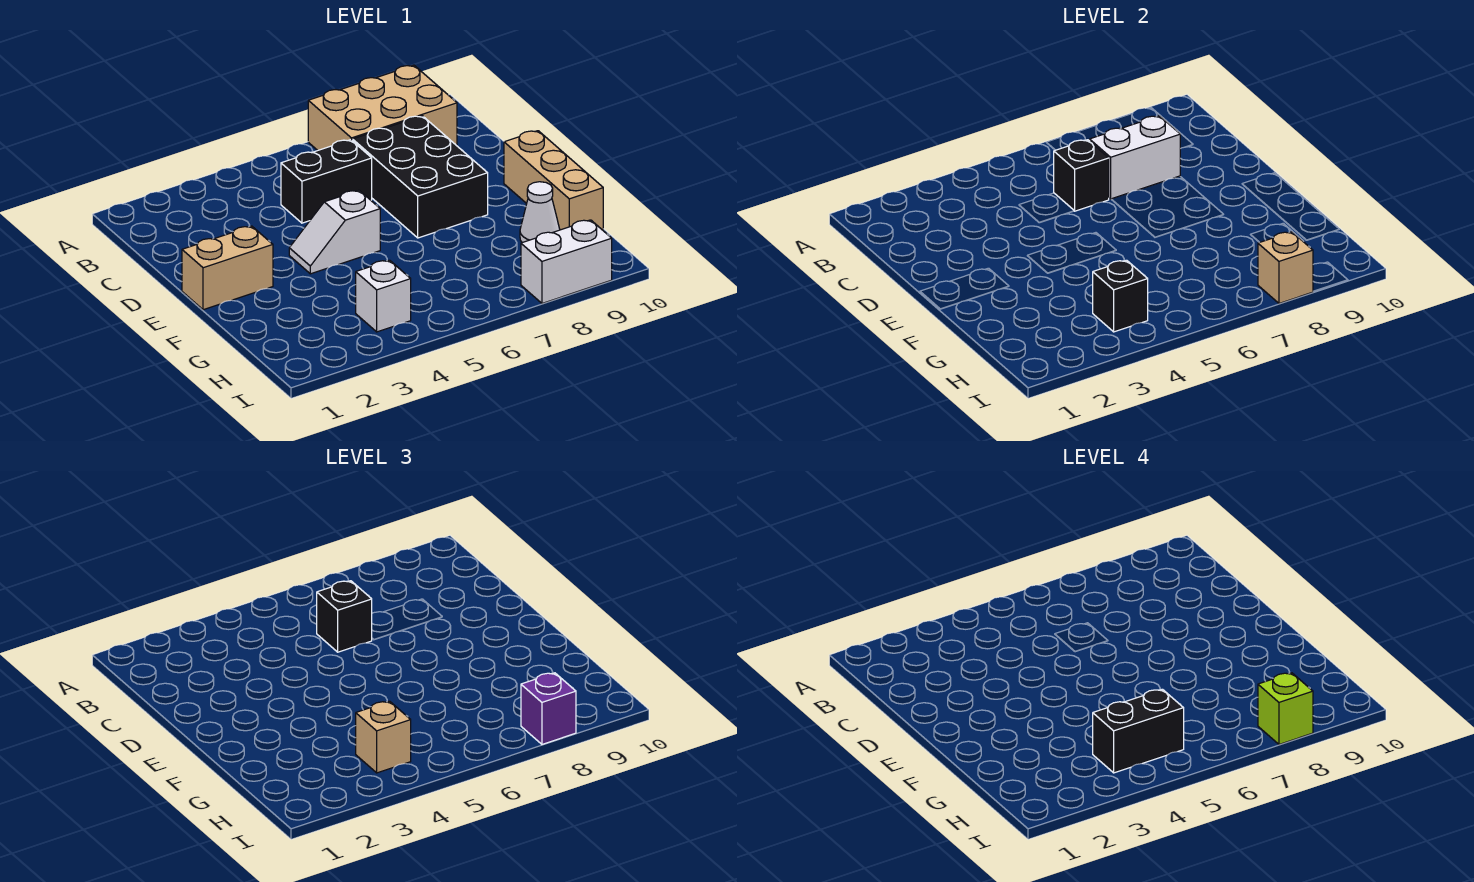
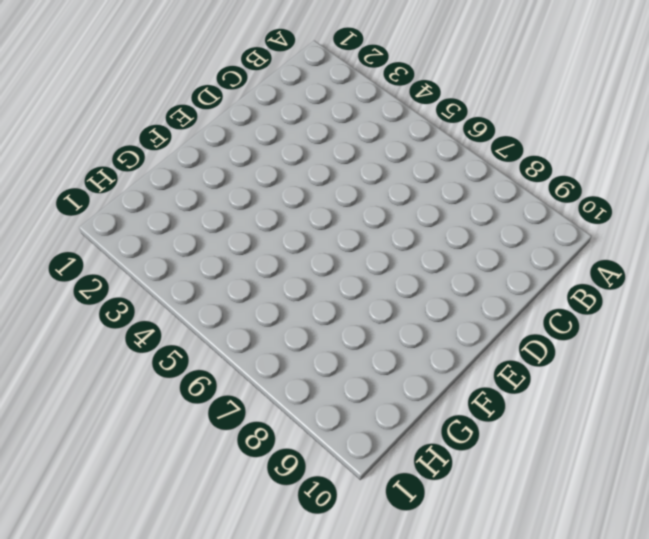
none -> tan brick A7:B9 level 1
none -> black brick C5:C6 level 1
none -> black brick C7:E8 level 1

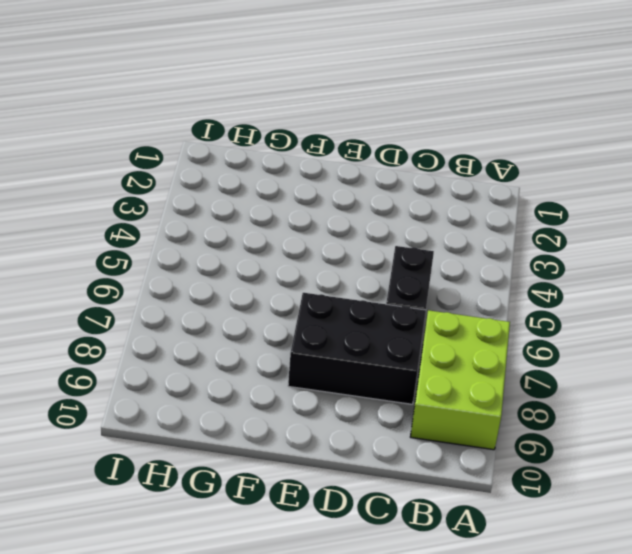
lime brick A7:B9 level 1 -> tan brick A7:B9 level 1
none -> tan brick E1:E2 level 1
none -> white slope E4:E5 level 1 top 5
none -> tan brick E10:G10 level 1

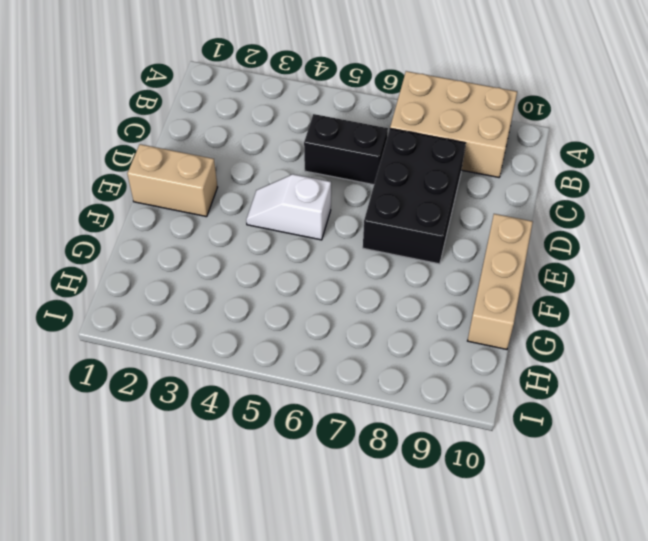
none -> white cone G9 level 1
none -> white brick H4 level 1
none -> white brick I8:I9 level 1

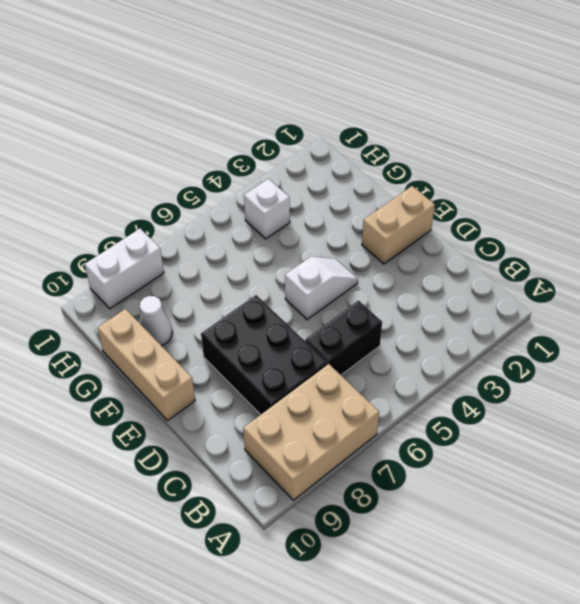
none -> black brick C6 level 2
none -> white brick C7:C8 level 2
none -> black brick H4 level 2

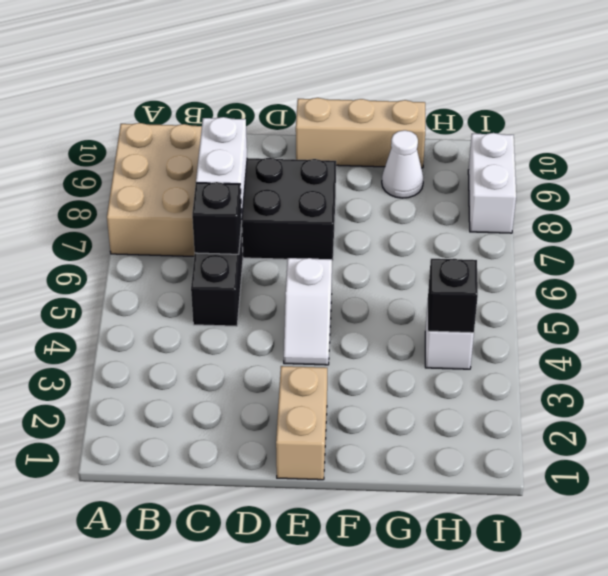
none -> tan brick I8 level 2
none -> black brick C6 level 3
none -> tan brick H4 level 3

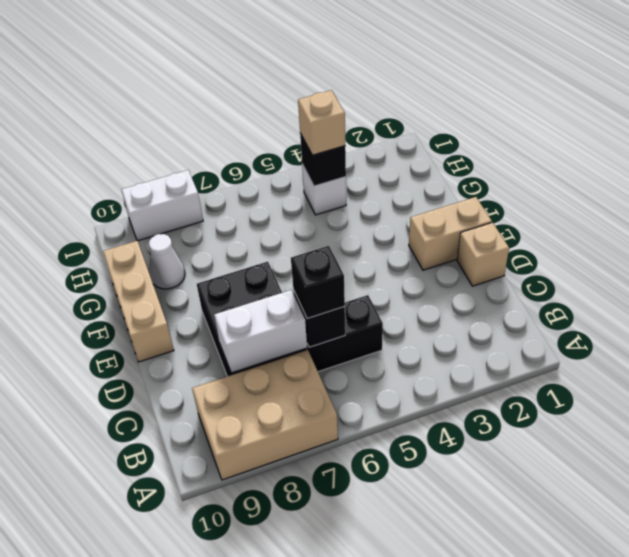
tan brick D1 level 1 -> tan brick I8 level 2
none -> white slope E4:E5 level 1 top 5
none -> purple brick I8 level 3
none -> black brick H4:H5 level 4

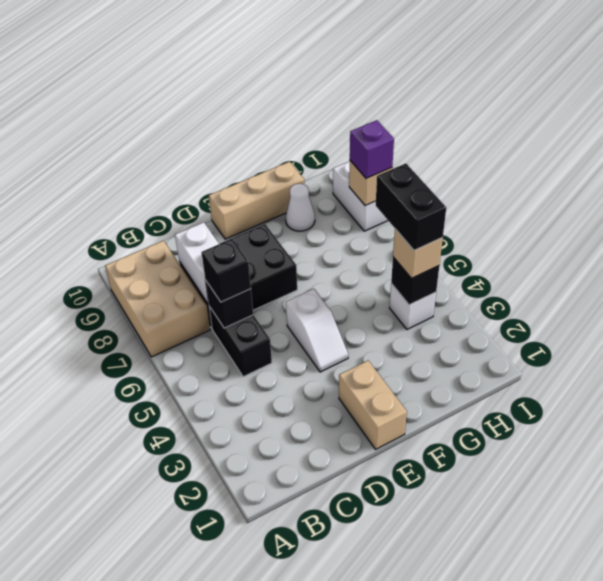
none -> lime brick I8 level 4

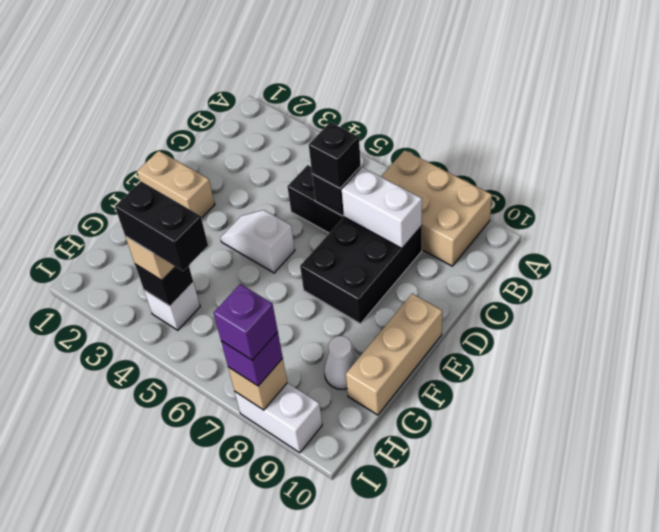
purple brick I8 level 4 -> lime brick I8 level 4

